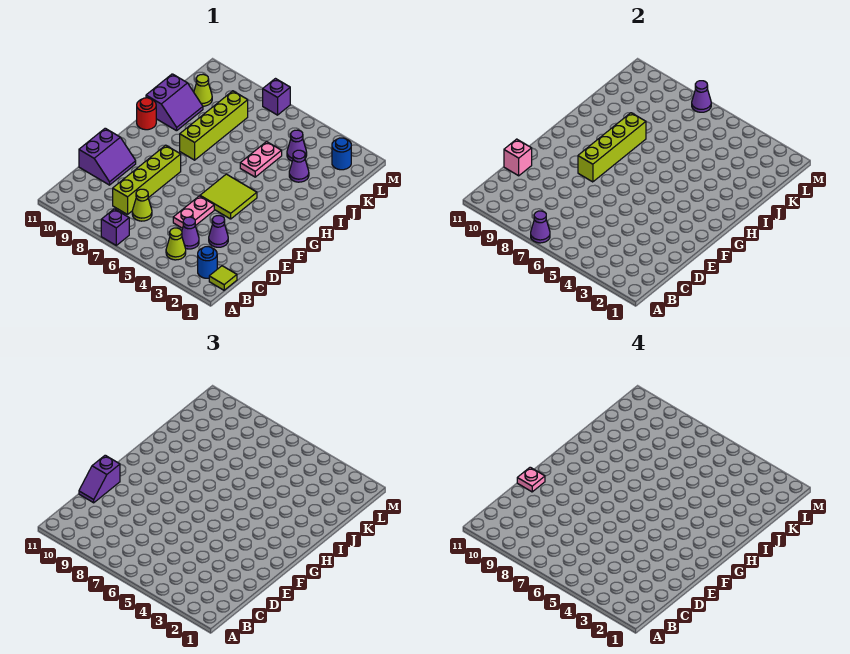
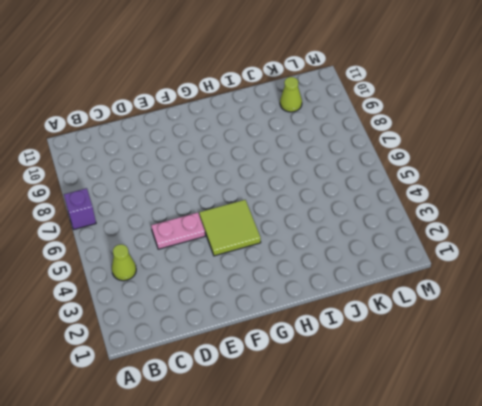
none -> lime tile B1 level 1
none -> blue round brick B2 level 1
none -> purple cone C4 level 1

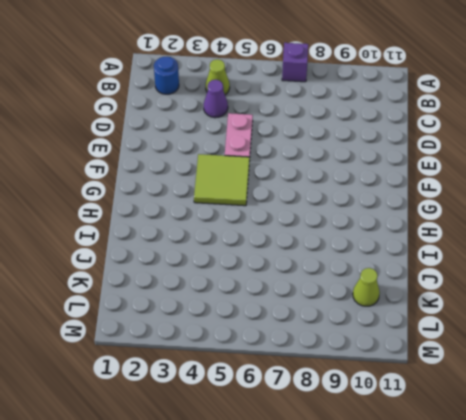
none -> lime tile B1 level 1
none -> lime cone C7 level 1
none -> lime brick C8:F8 level 1

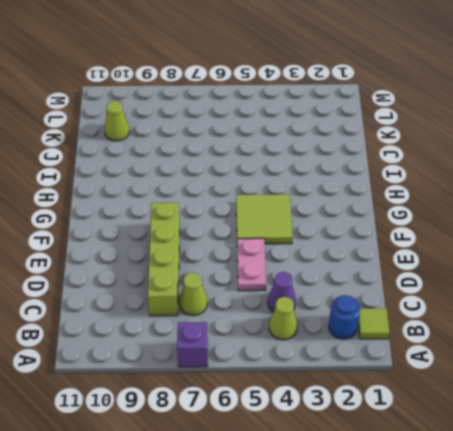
none -> purple cone D3 level 1
none -> purple slope D10:E11 level 1 top 11
none -> lime brick H8:K8 level 1

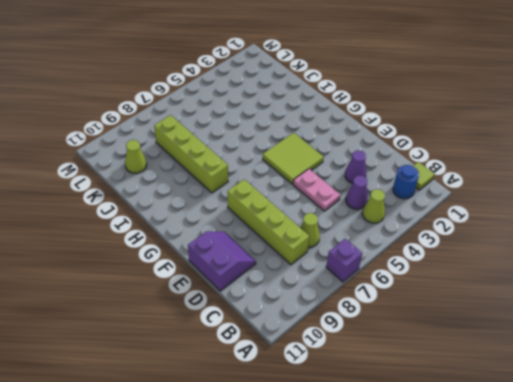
none -> red round brick H11 level 1
none -> pink plate I5:J5 level 1
none -> purple slope I10:J11 level 1 top 11

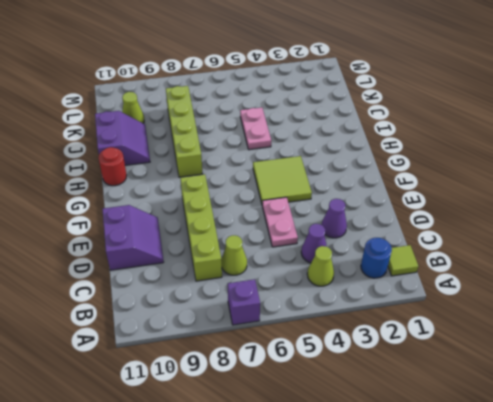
none -> purple cone J3 level 1
none -> purple cone K4 level 1
none -> blue round brick L2 level 1

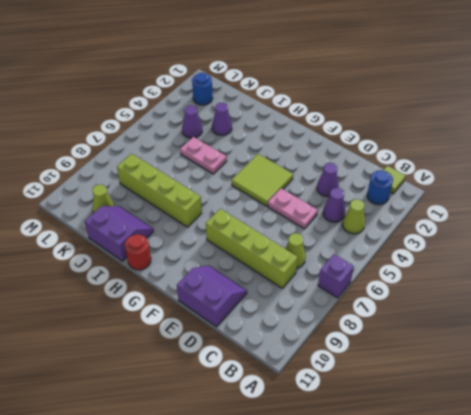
none -> purple brick M7 level 1
none -> purple cone A7 level 2
none -> pink brick D11 level 2

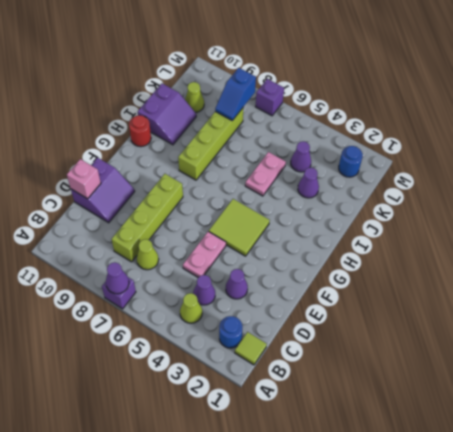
blue slope K8:L8 level 2 top L -> none
none -> lime brick F8:I8 level 2
none -> purple cone M7 level 2
none -> purple slope D11:E11 level 3 top E

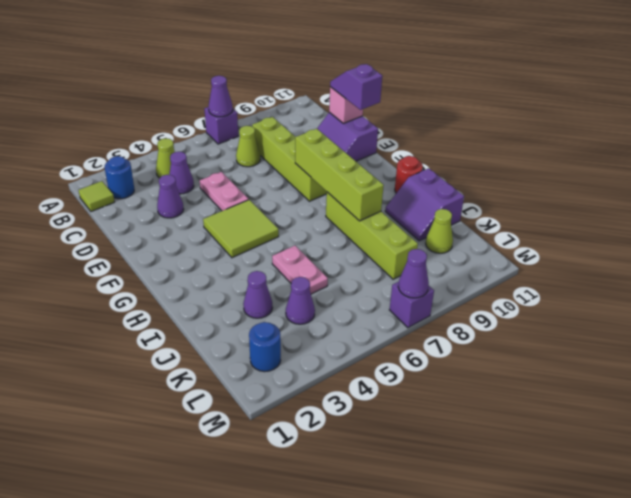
none -> pink plate E11 level 4

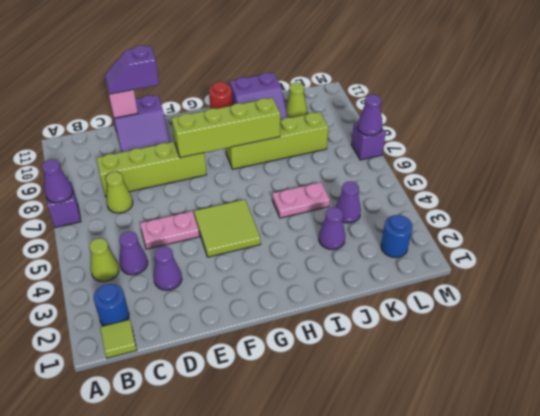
none -> pink plate E11 level 4

